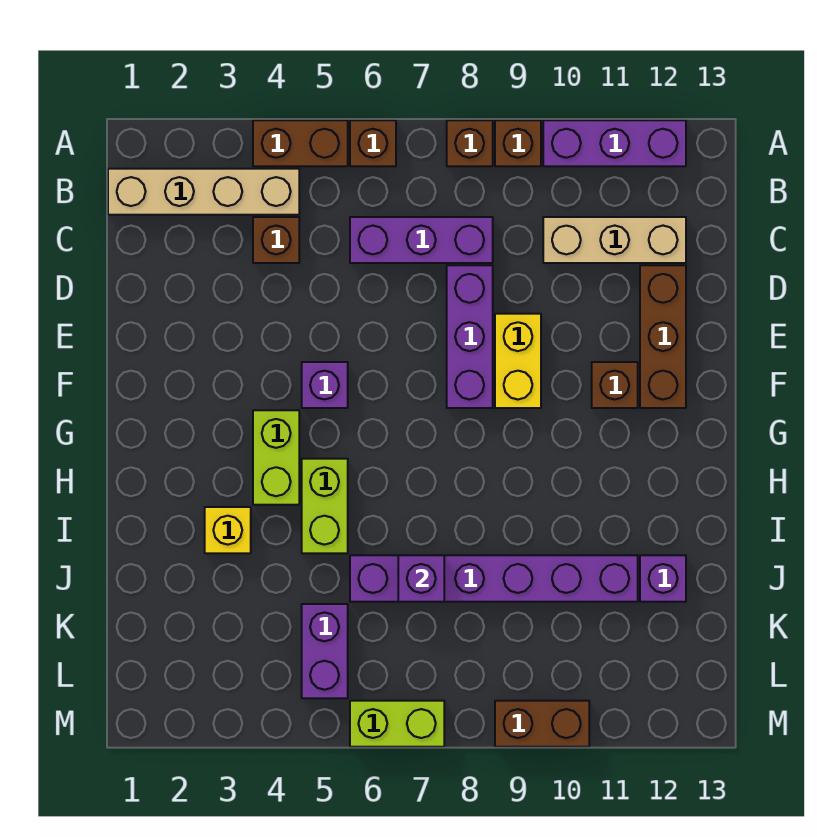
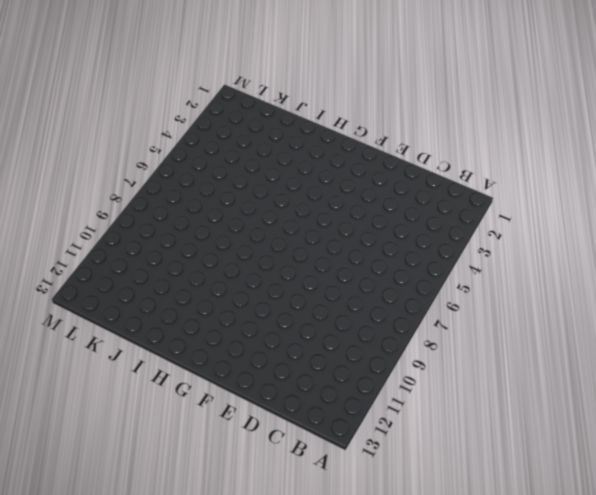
none -> brown brick A4:A5 level 1
none -> brown brick A6 level 1
none -> brown brick A8 level 1

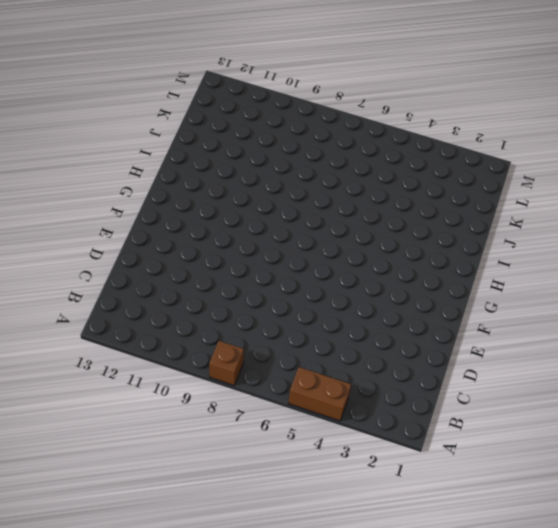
none -> brown brick A6 level 1
none -> brown brick A9 level 1
none -> purple brick A10:A12 level 1

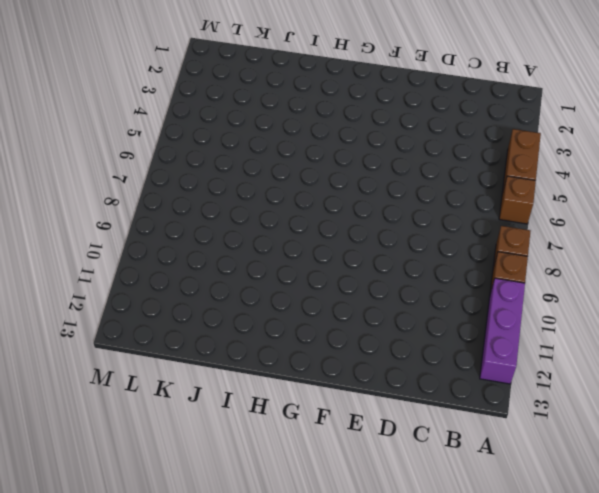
none -> tan brick B1:B4 level 1
none -> brown brick C4 level 1
none -> purple brick C6:C8 level 1

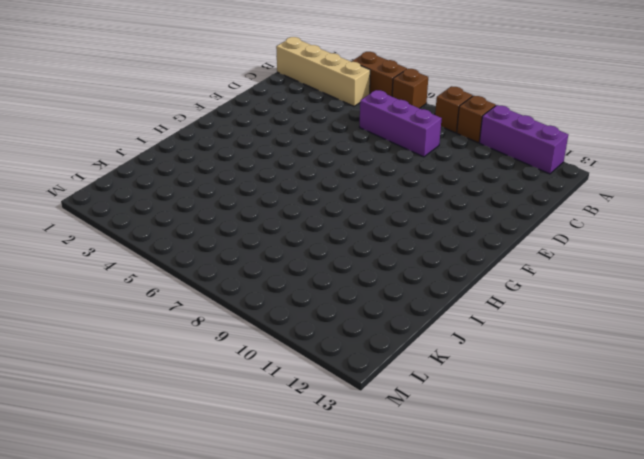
none -> brown brick C4 level 1
none -> tan brick C10:C12 level 1
none -> purple brick D8:F8 level 1

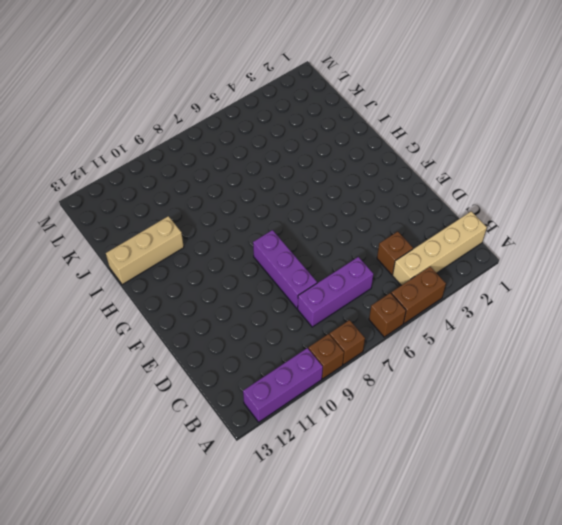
tan brick I11:I13 level 1 -> tan brick C10:C12 level 1
none -> brown brick D12:F12 level 1
none -> yellow brick E9:F9 level 1
none -> purple brick F5 level 1

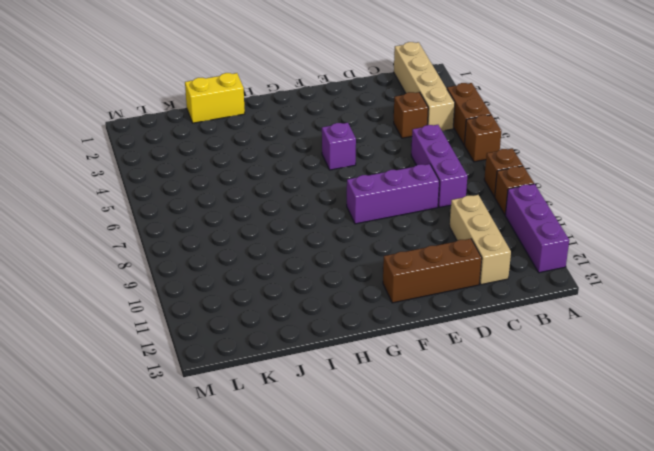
yellow brick I1:J1 level 1 -> yellow brick E9:F9 level 1
none -> brown brick F11 level 1
none -> lime brick G4:H4 level 1
none -> lime brick H5:I5 level 1

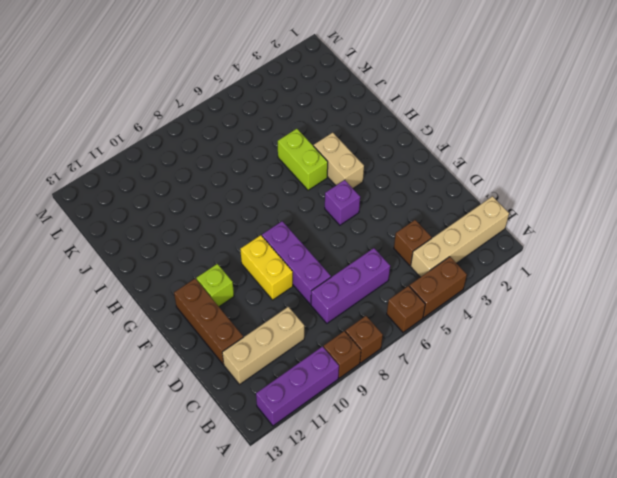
lime brick F11 level 1 -> brown brick F11 level 1
tan brick G4:H4 level 1 -> lime brick G4:H4 level 1
none -> yellow brick I3 level 1
none -> purple brick J6:J11 level 1
none -> purple brick J12 level 1

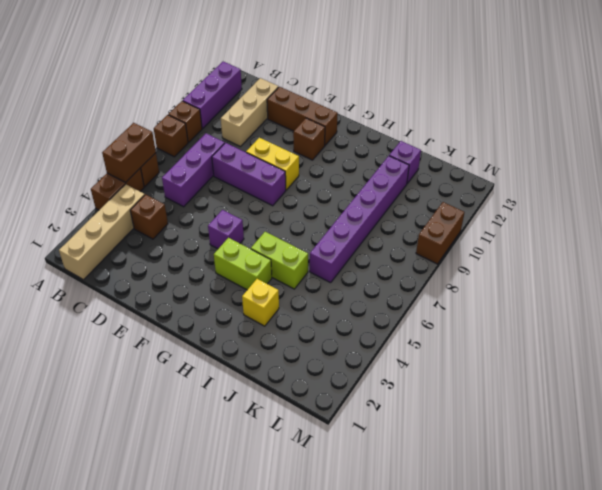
brown brick A5:A6 level 2 -> none
none -> purple brick K5:L5 level 1
none -> lime brick M6:M7 level 1
none -> purple brick J7 level 2

